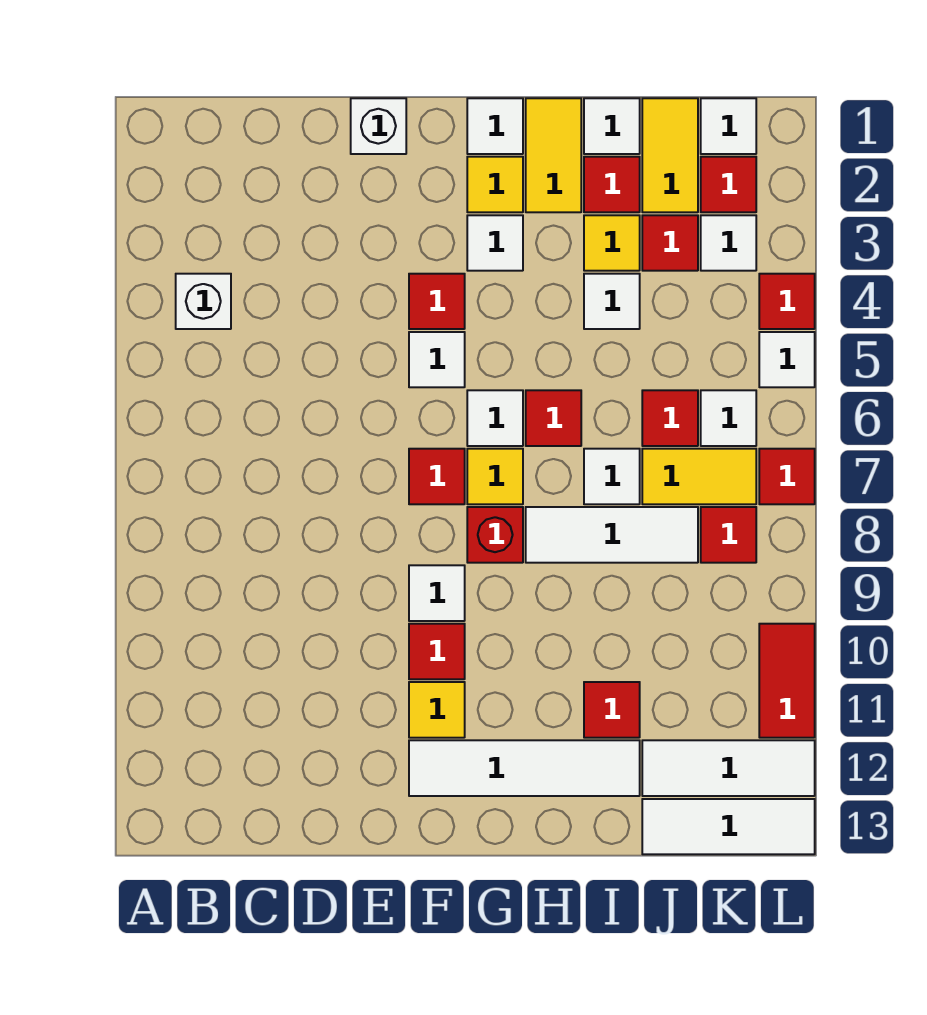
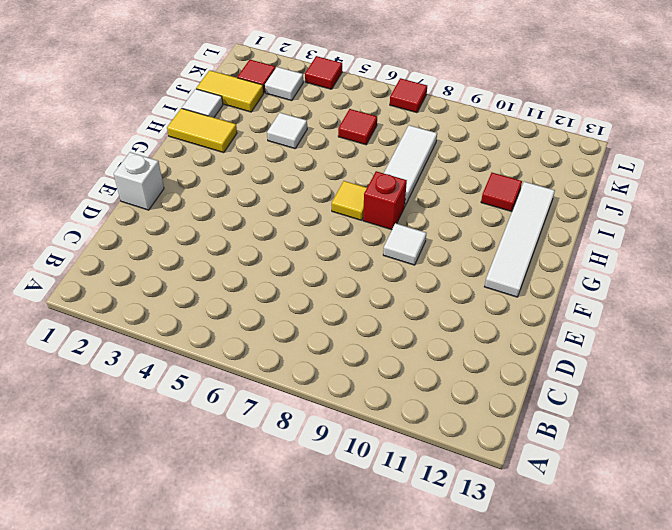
none -> white brick B4 level 1
none -> red tile F4 level 1
none -> white tile F5 level 1
none -> red tile F7 level 1

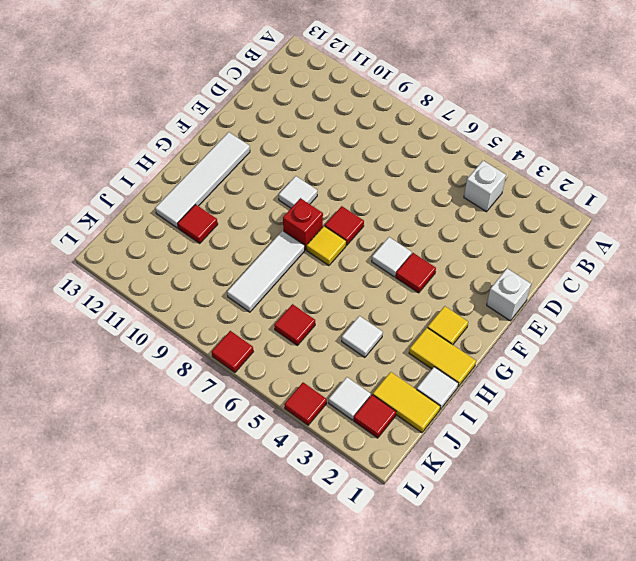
none -> red tile F10 level 1
none -> yellow tile F11 level 1
none -> white tile G1 level 1
none -> white tile G3 level 1

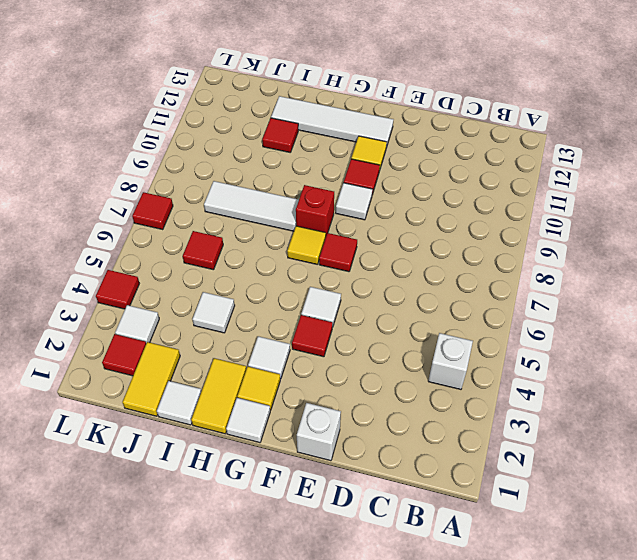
none -> white tile G6 level 1
none -> red tile H6 level 1
none -> red tile I2 level 1
none -> yellow tile I3 level 1

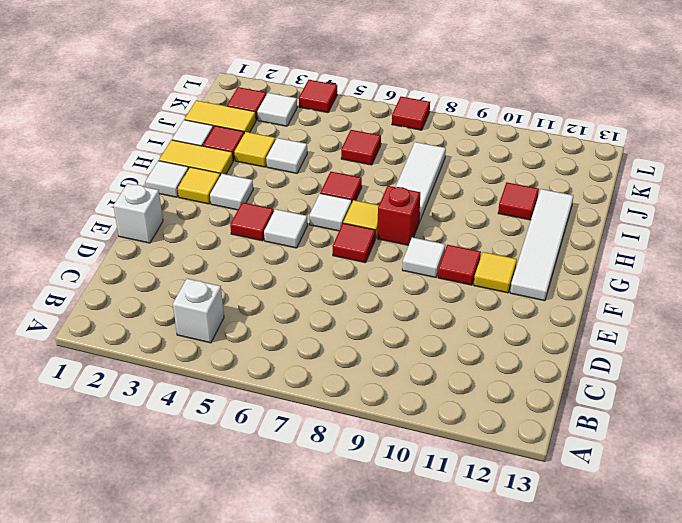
none -> white tile I7 level 1
none -> red tile J3 level 1
none -> yellow tile J7:K7 level 1
none -> white tile J12:L12 level 1

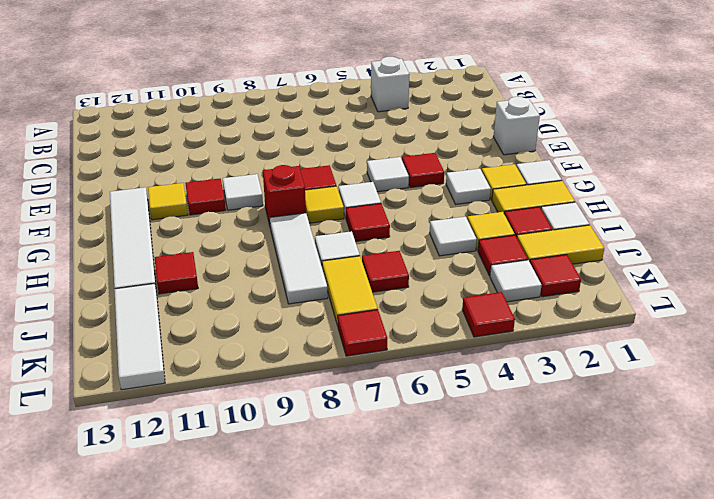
none -> white tile J13:L13 level 1
none -> white tile K1 level 1
none -> white tile K6 level 1
none -> red tile K8 level 1

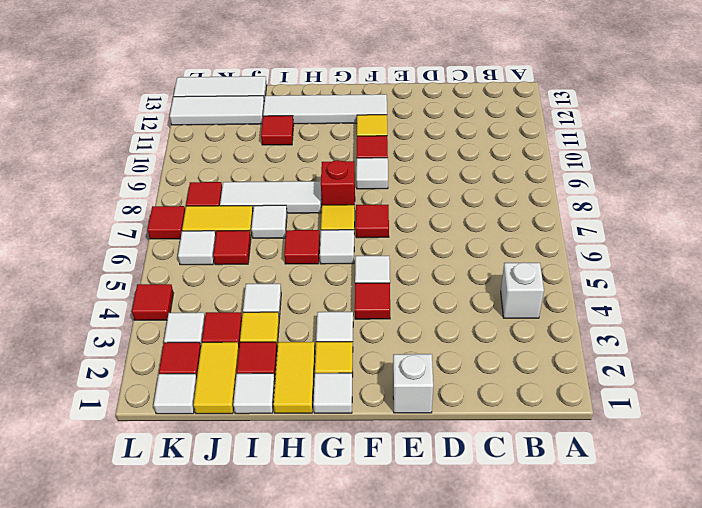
none -> white tile L5 level 1
none -> red tile L10:L11 level 1

